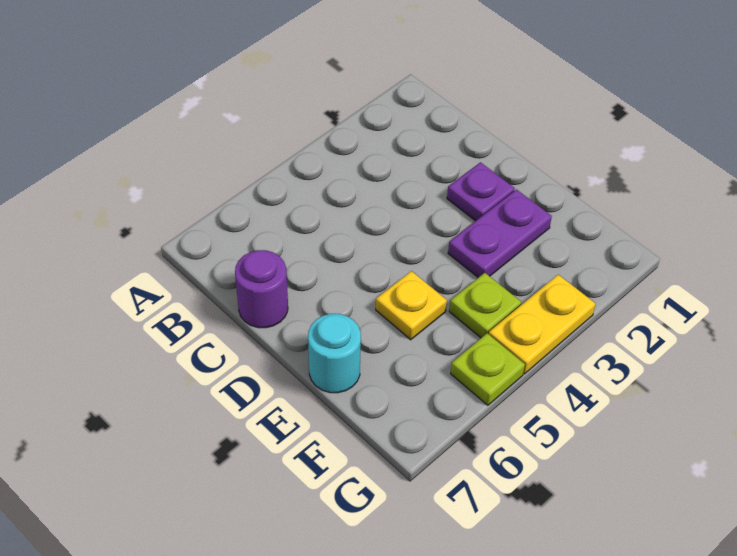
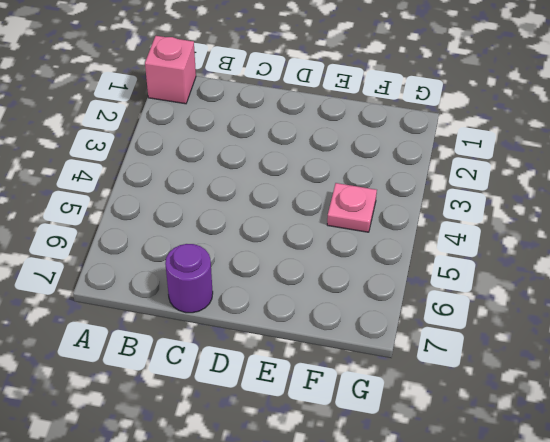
pink brick A1 level 1 -> none
pink plate F4 level 1 -> lime plate F4 level 1
none -> purple plate D2 level 1
none -> purple plate E2:E3 level 1

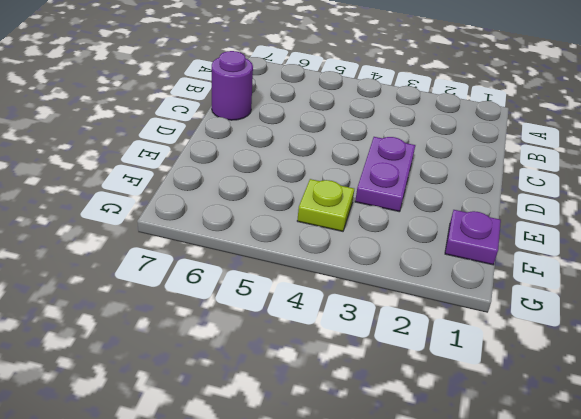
purple plate D3:E3 level 1 -> purple plate E2:E3 level 1
purple plate F1 level 1 -> purple plate D2 level 1
none -> yellow plate E5 level 1
none -> cyan round brick E7 level 1

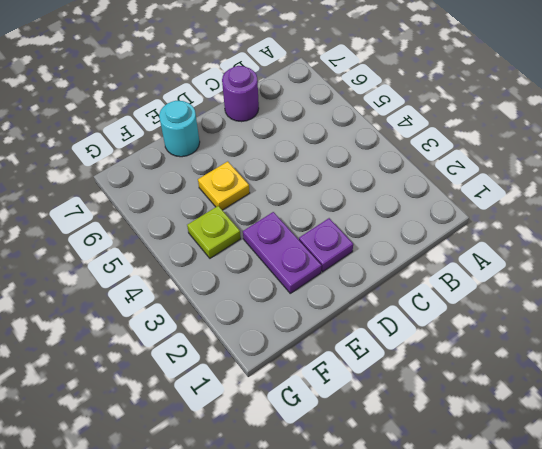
none -> yellow plate G3:G4 level 1
none -> lime plate G5 level 1

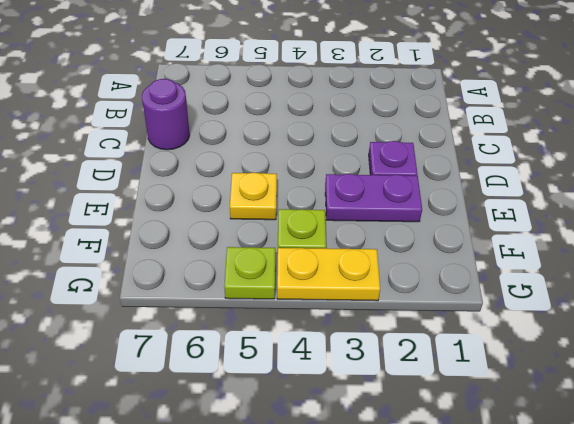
none -> cyan round brick E7 level 1

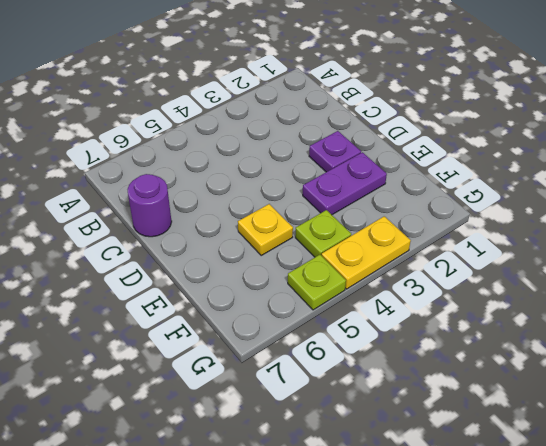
none -> cyan round brick E7 level 1

